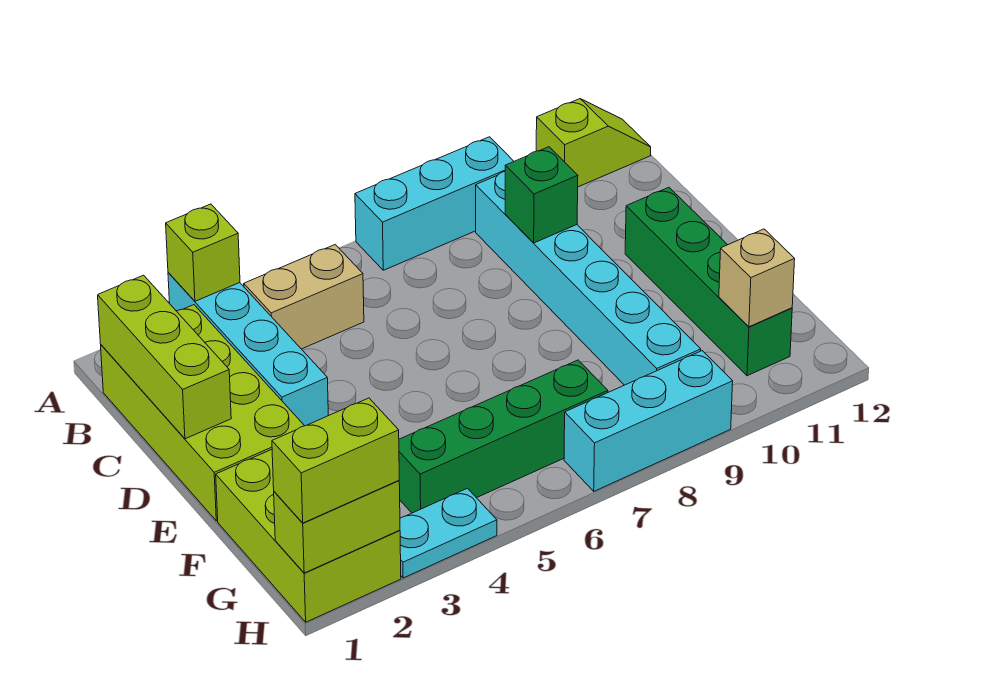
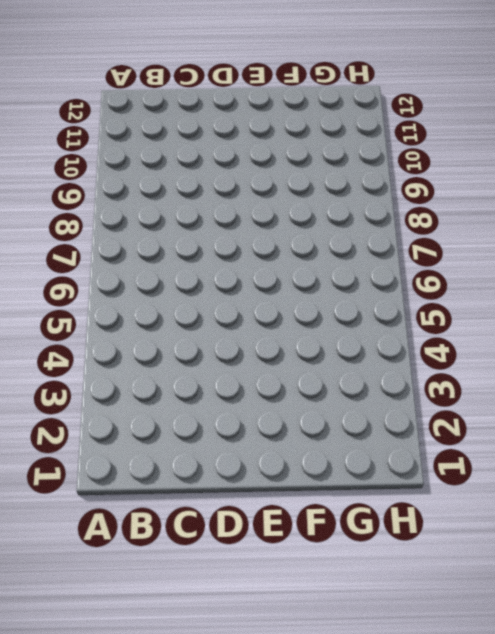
none -> cyan brick A3:D3 level 1
none -> cyan brick A7:A9 level 1
none -> lime slope A11:A12 level 1 top 11

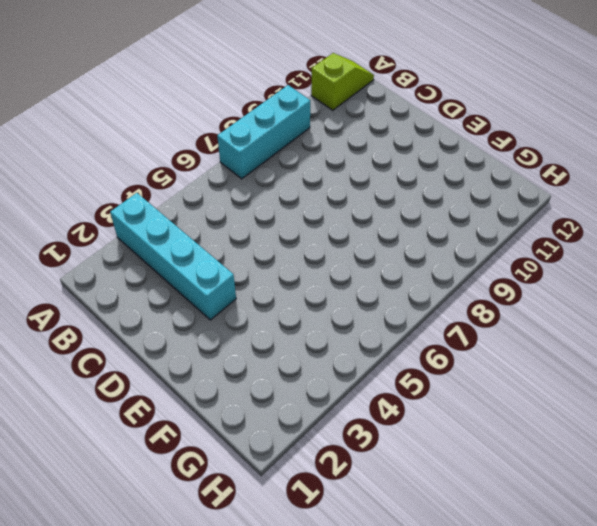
none -> lime brick B1:E2 level 1
none -> tan brick B4:B5 level 1
none -> cyan brick B9:G9 level 1

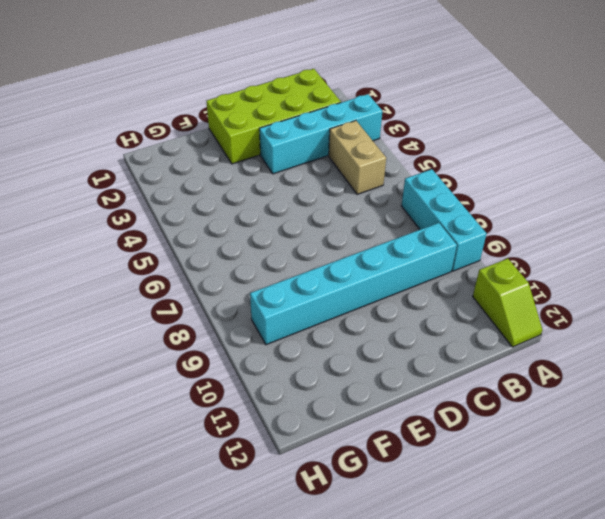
none -> green brick D11:G11 level 1
none -> lime brick F1:H2 level 1
none -> green brick G4:G7 level 1

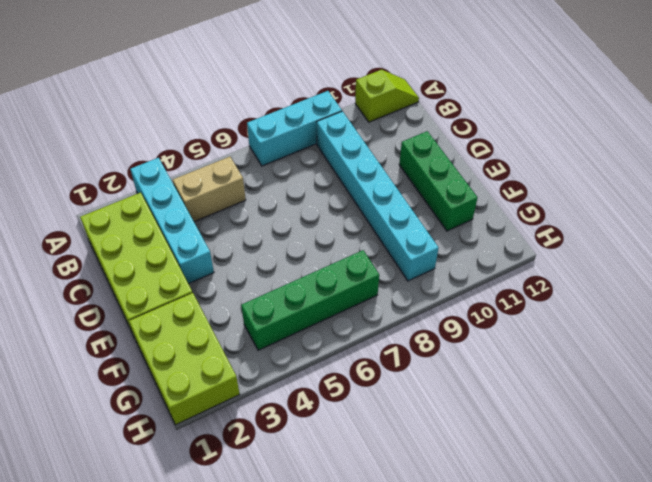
green brick D11:F11 level 1 -> green brick D11:G11 level 1
none -> cyan plate H3:H4 level 1
none -> cyan brick H7:H9 level 1
none -> lime brick A3 level 2

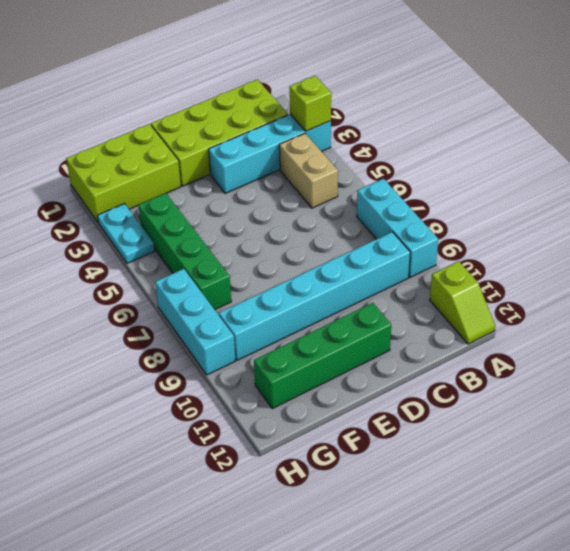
none -> lime brick B1:D1 level 2
none -> green brick C9 level 2
none -> tan brick G11 level 2

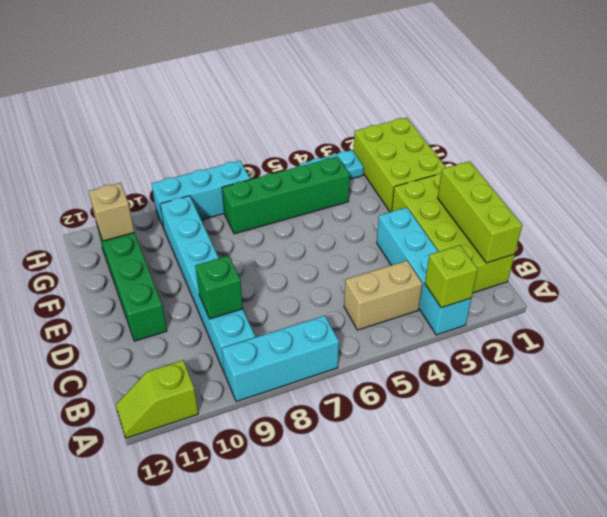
none -> lime brick H1:H2 level 2
none -> lime brick H1:H2 level 3

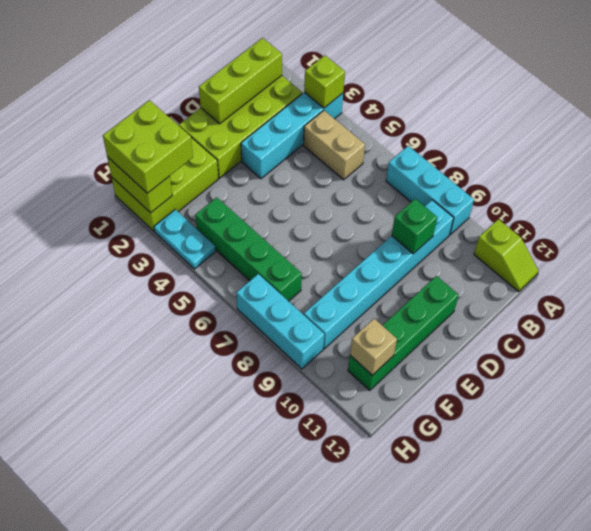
lime brick G1:H2 level 3 -> lime brick H1:H2 level 3

